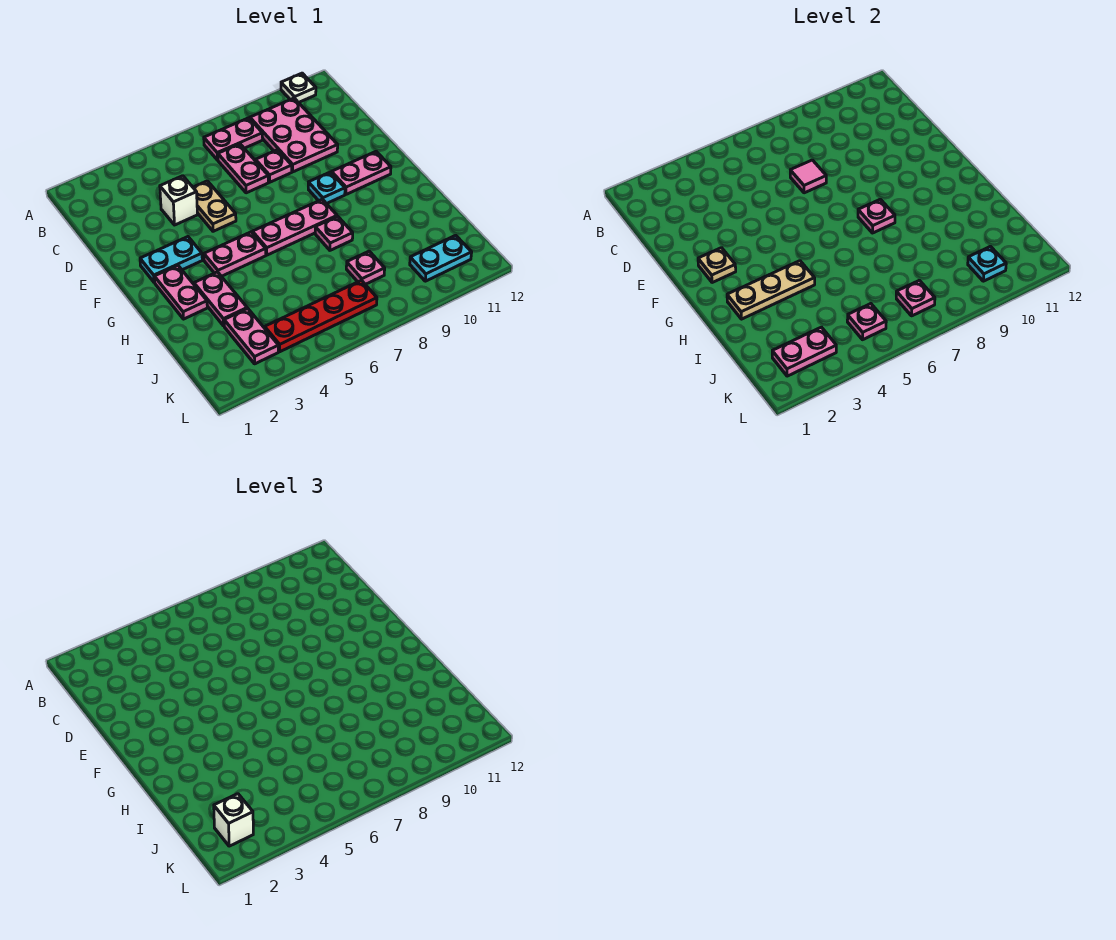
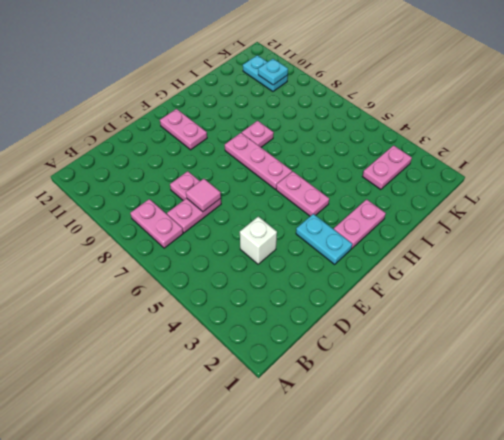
none -> white plate A11 level 1
none -> pink plate B9:D10 level 1
none -> tan plate D5:E5 level 1

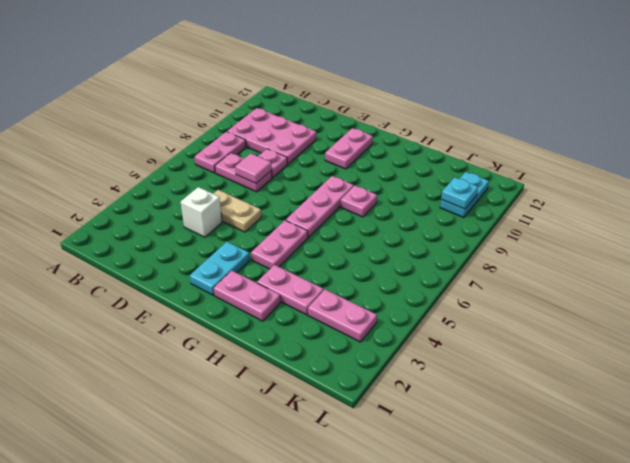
none -> white plate A11 level 1
none -> cyan plate F9 level 1
none -> pink plate J8 level 1

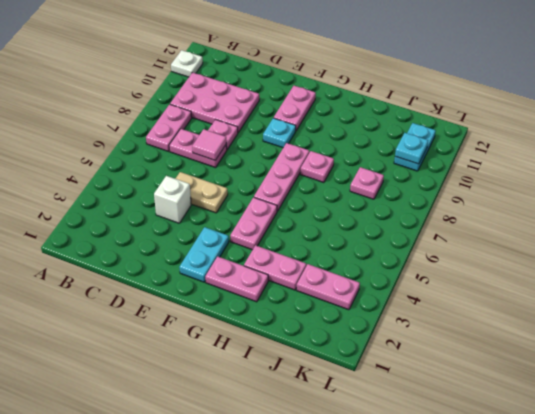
none -> red plate K4:K7 level 1
none -> tan plate F2 level 2
none -> pink plate G8 level 2

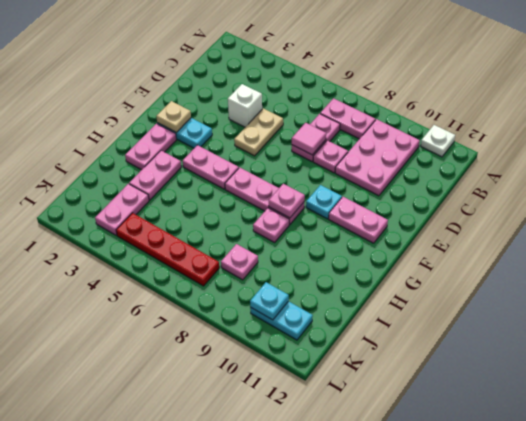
none -> tan plate H2:H4 level 2
none -> pink plate K2:K3 level 2
none -> pink plate K5 level 2

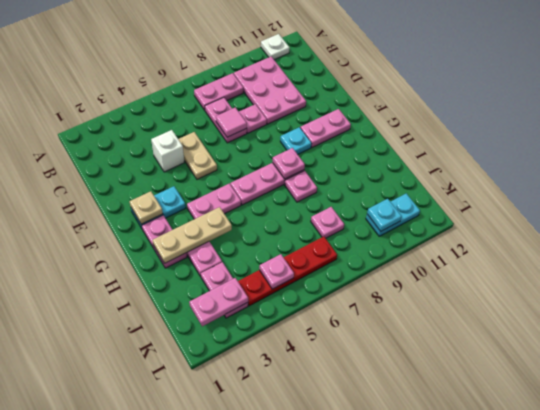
none -> pink plate K7 level 2
none -> white brick K2 level 3

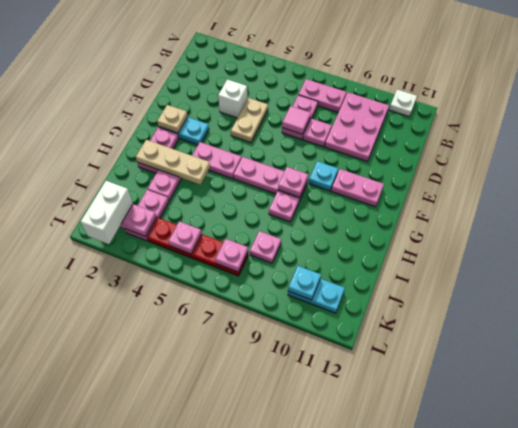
white brick K2:L2 level 3 -> white brick K2 level 3

